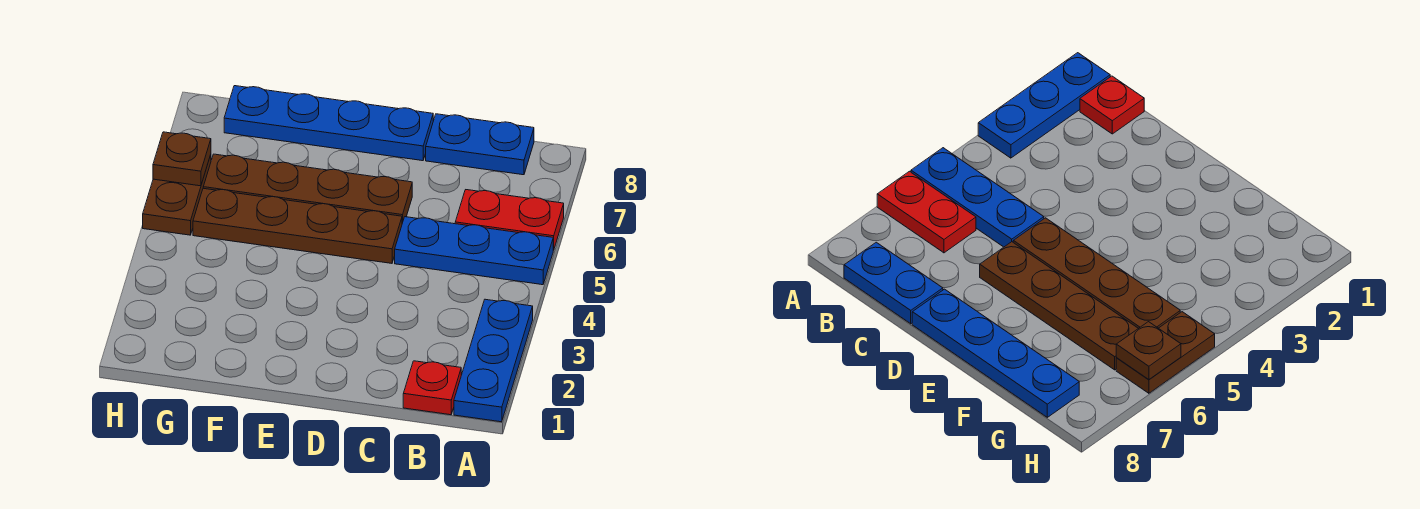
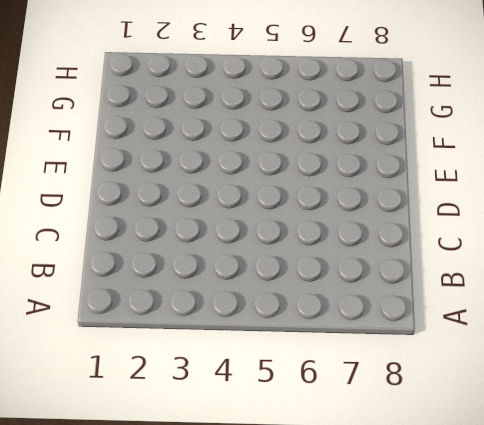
none -> blue plate A1:A3 level 1
none -> blue plate A5:C5 level 1

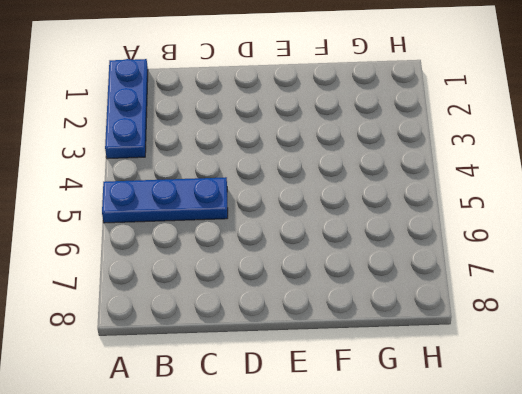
none -> red plate A6:B6 level 1
none -> red plate B1 level 1

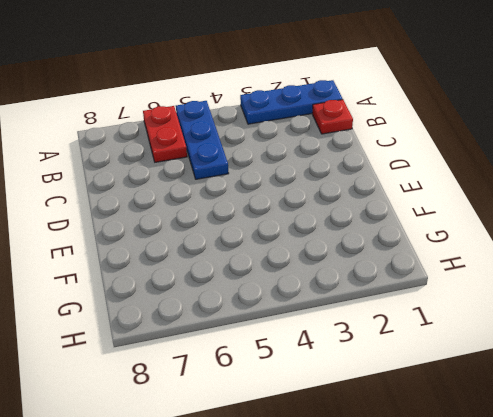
none -> blue plate B8:C8 level 1
none -> brown plate D5:G5 level 1

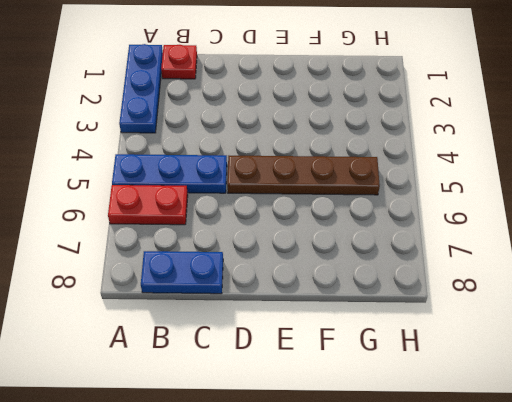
none -> brown plate D6:G6 level 1
none -> blue plate D8:G8 level 1

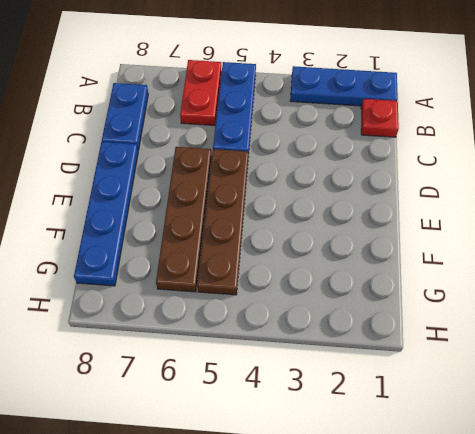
none -> brown plate H5:H6 level 1
none -> brown plate H6 level 2

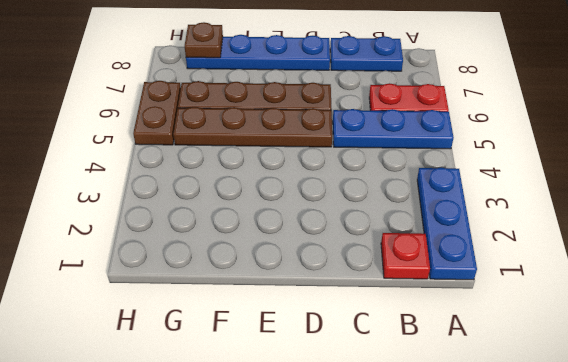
brown plate G8 level 2 -> brown plate H6 level 2

